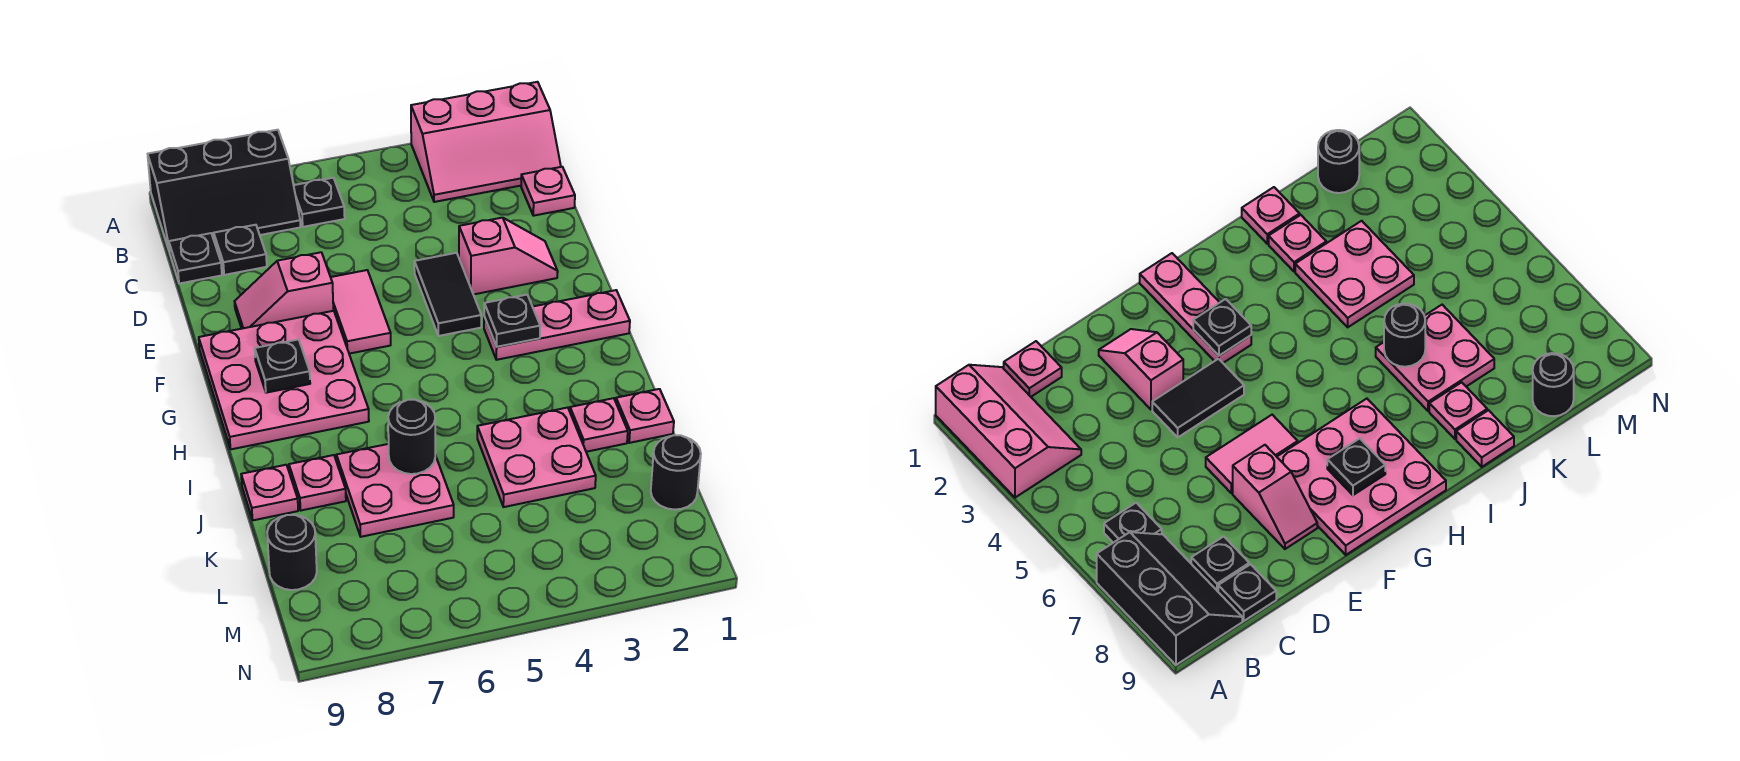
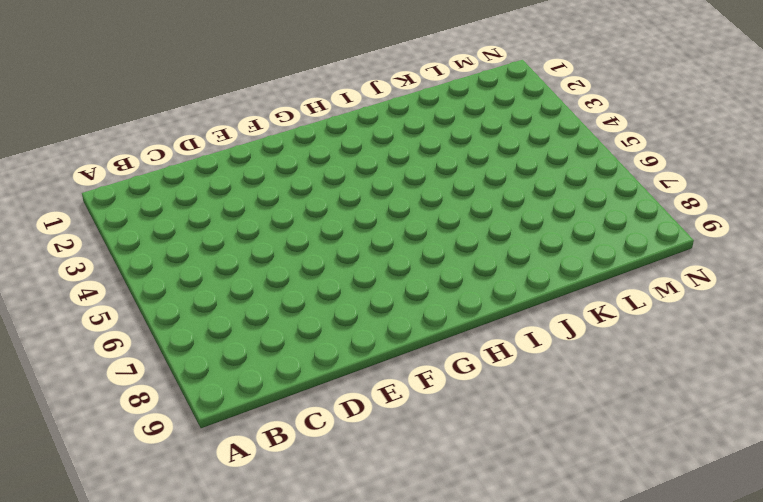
none -> pink slope A1:B3 level 1 top A
none -> black slope A7:B9 level 1 top A
none -> black plate B6 level 1

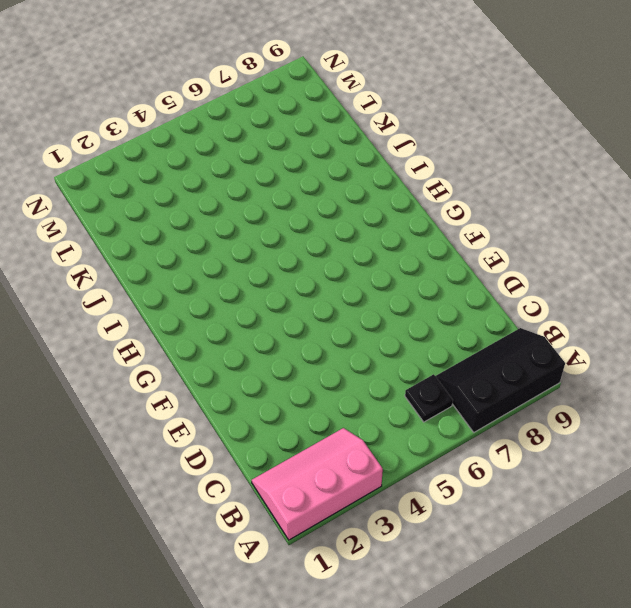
none -> pink plate C1 level 1
none -> black plate C8 level 1
none -> black plate C9 level 1

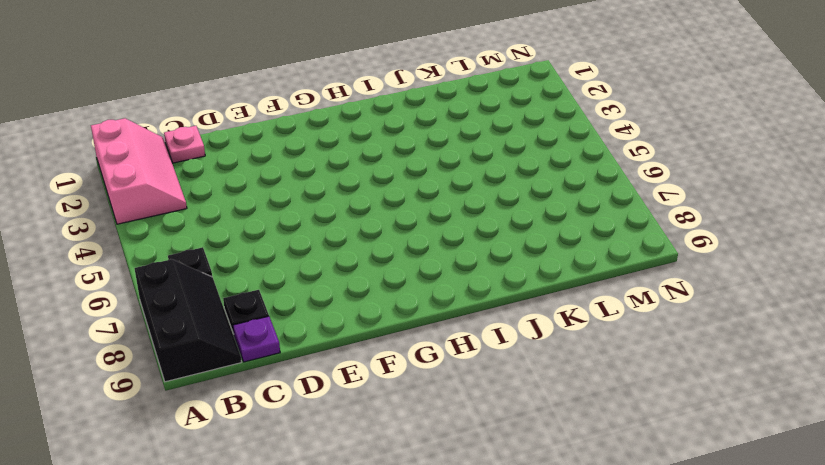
purple plate C9 level 1 -> black plate C9 level 1
none -> pink slope E2:E3 level 1 top 3
none -> black tile E4:F4 level 1
none -> pink tile E6:F6 level 1

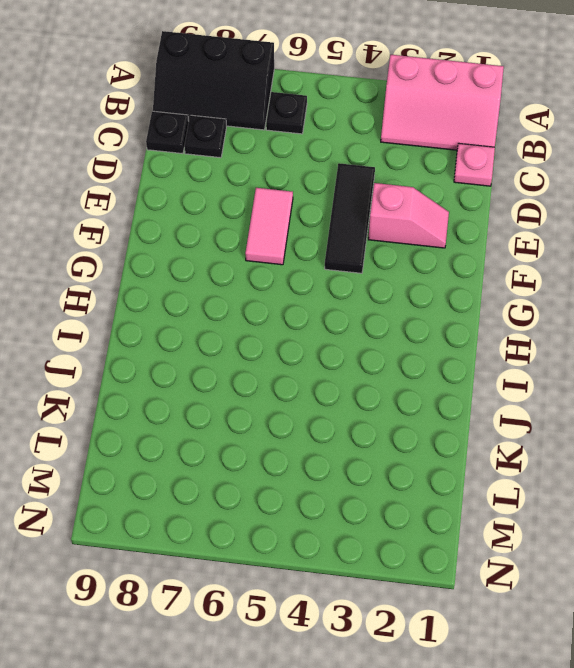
black tile D4:F4 level 1 -> black tile E4:F4 level 1
none -> pink slope E7:E8 level 1 top 7
none -> pink plate F7:H9 level 1
none -> pink plate G1:G3 level 1

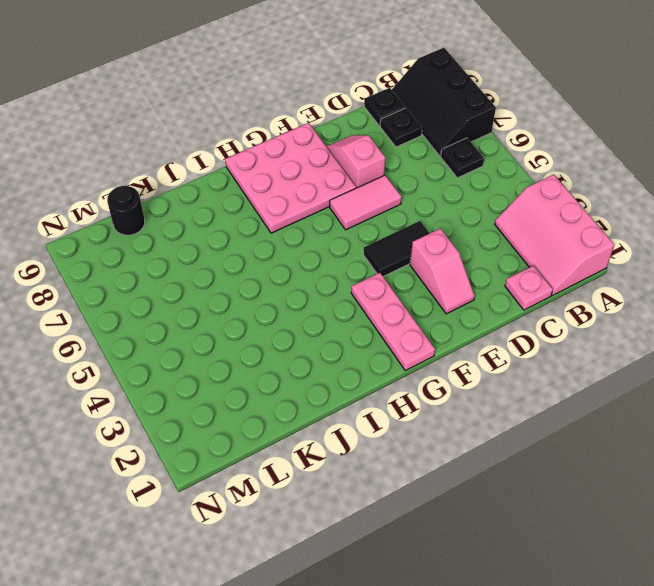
none -> pink plate J1 level 1
none -> pink plate J2 level 1
none -> pink plate J3:K4 level 1

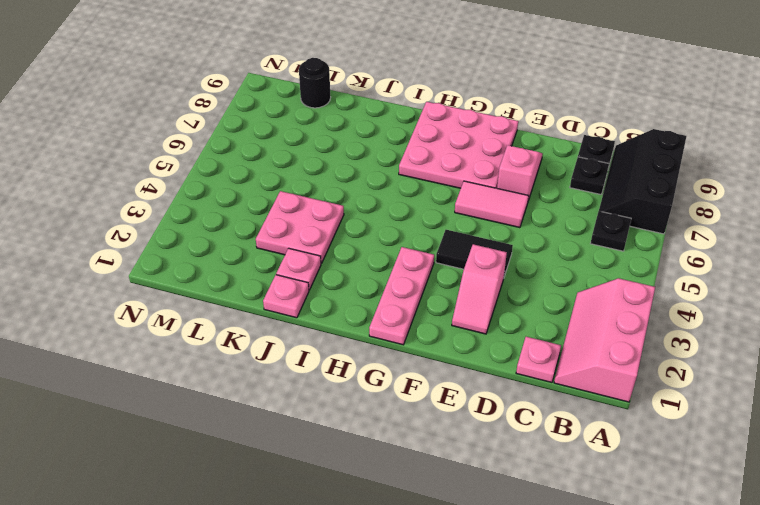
none -> pink plate J6:K7 level 1
none -> pink plate J8 level 1
none -> pink plate J9 level 1

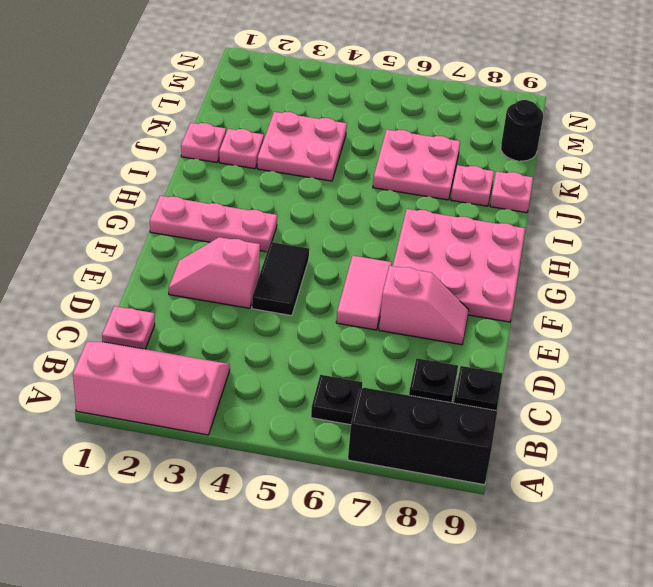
none -> black round brick L1 level 1
none -> black plate G3 level 2
none -> black plate G8 level 2

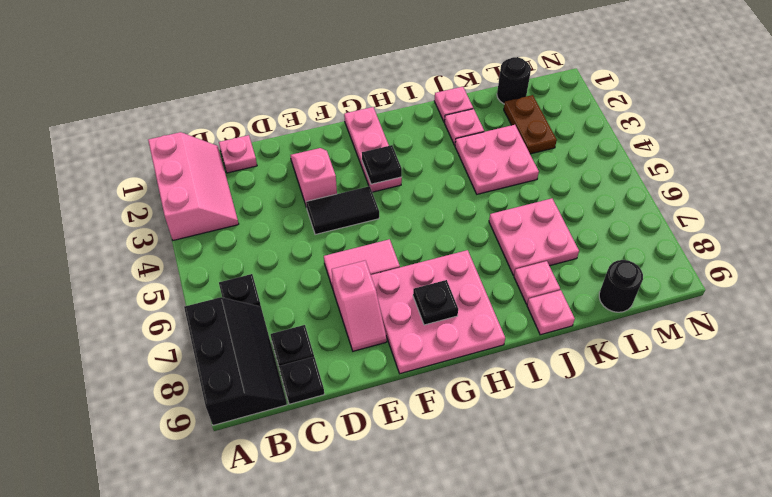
brown plate L2:L3 level 1 -> none
none -> black round brick J6 level 2

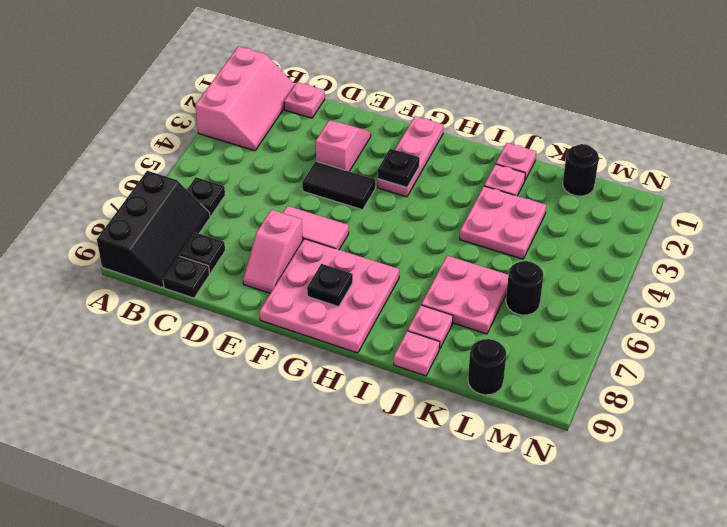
black round brick L6 level 1 -> black round brick J6 level 2

